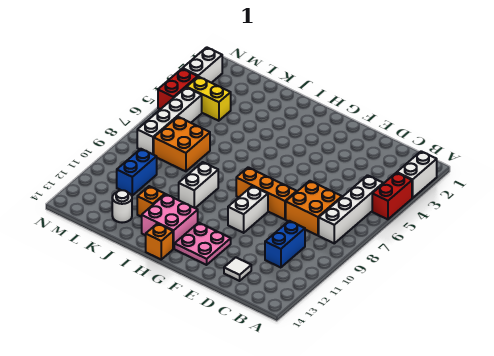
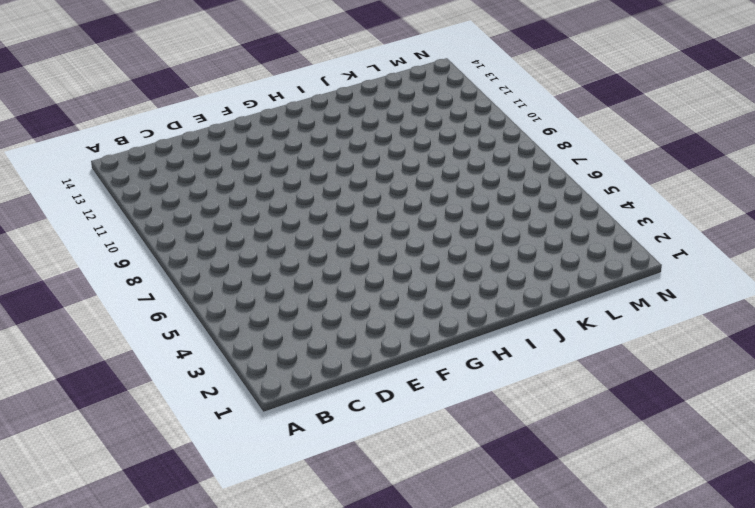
none -> white brick A2:A3 level 1
none -> red brick A4:A5 level 1
none -> white brick B5:B8 level 1

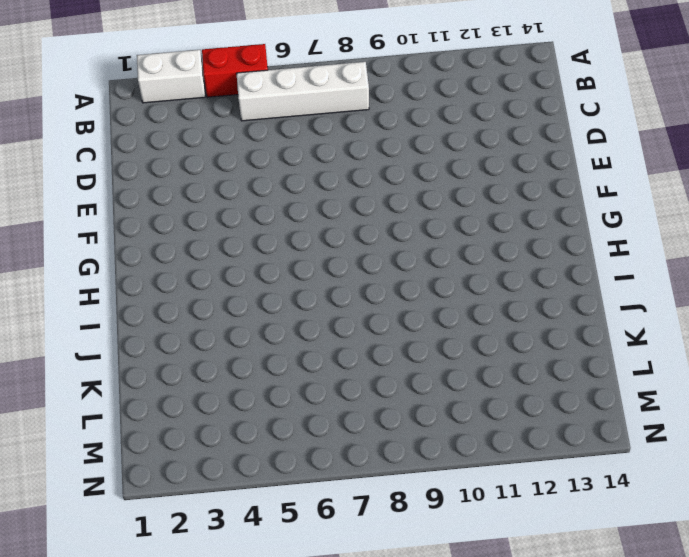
none -> orange brick C7:D8 level 1
none -> blue brick C10:C11 level 1
none -> white tile D13 level 1

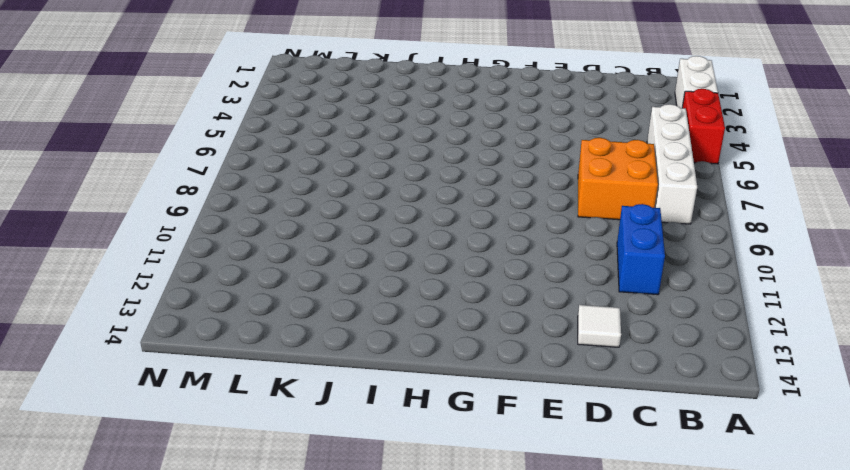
none -> orange brick E8:G8 level 1
none -> white brick F9:F10 level 1
none -> pink plate F12:G13 level 1

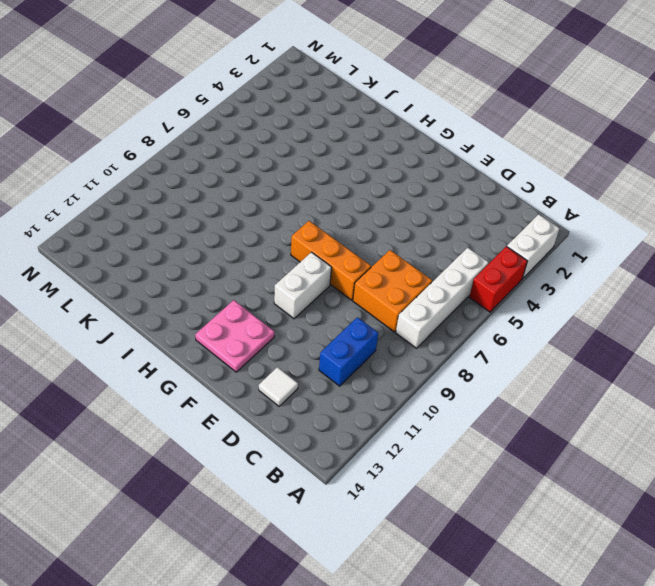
none -> pink brick H12:I13 level 1
none -> orange brick H14 level 1
none -> white brick I9:I10 level 1

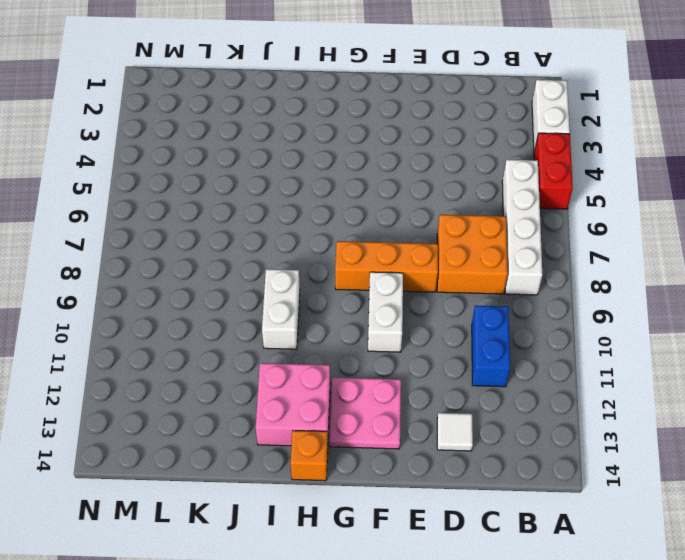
none -> orange brick J12 level 1
none -> orange brick K7:L8 level 1
none -> white round brick K13 level 1

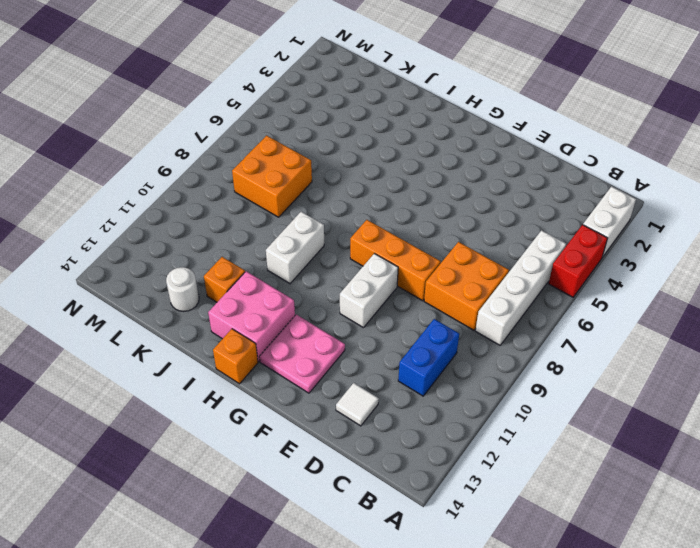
none -> yellow brick L4:M4 level 1
none -> blue brick L10:L11 level 1
none -> white brick M5:M8 level 1

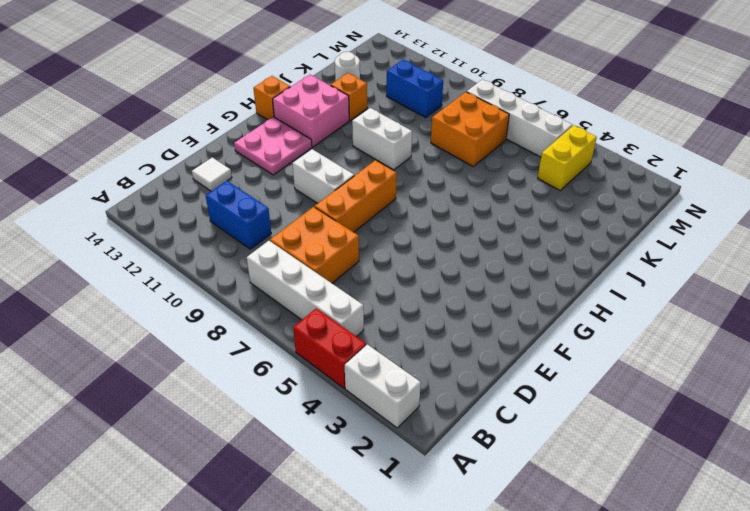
none -> white brick N2:N3 level 1
none -> red brick N4:N5 level 1

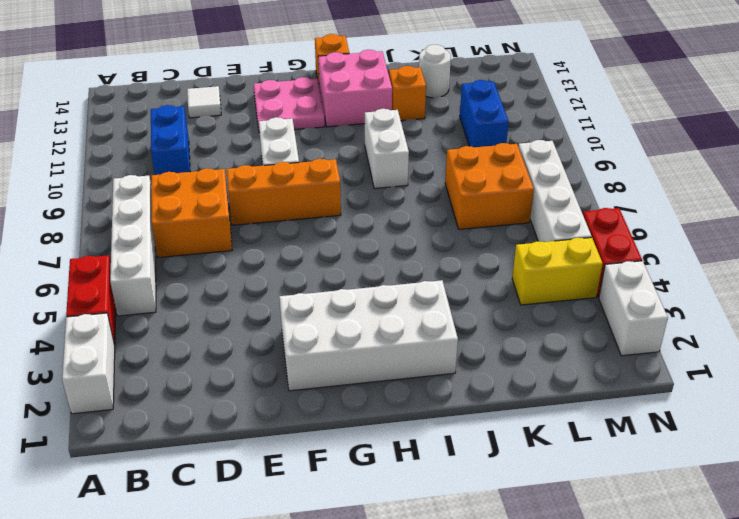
white brick F2:I3 level 1 -> none

